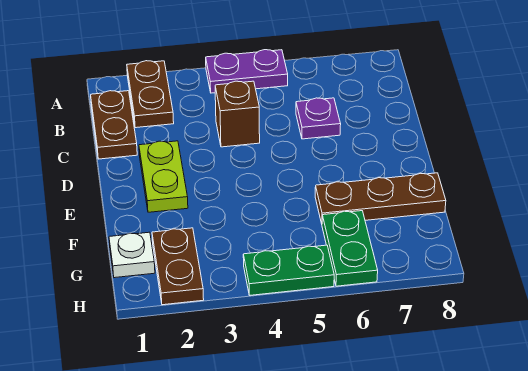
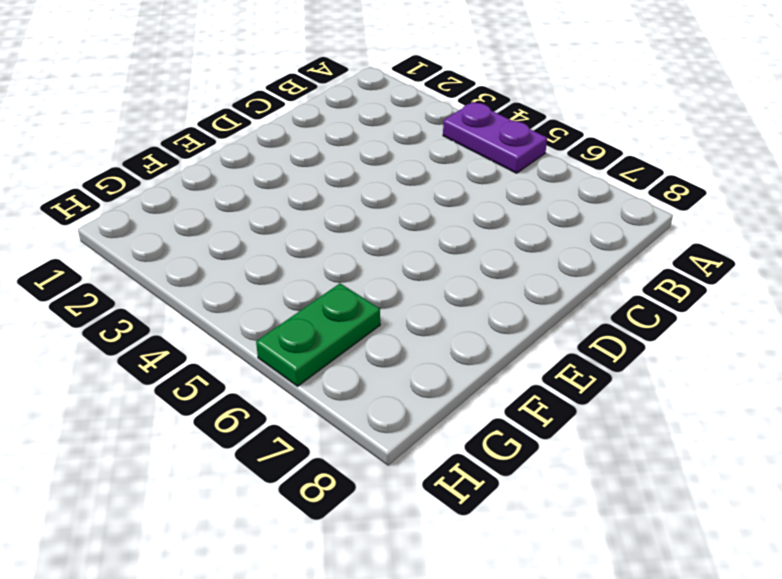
none -> brown plate A2:B2 level 1
none -> brown plate B1:C1 level 1

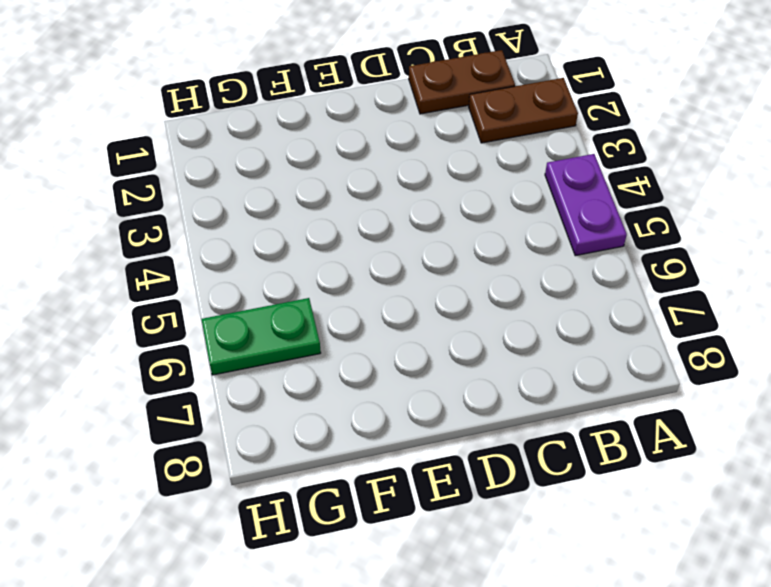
none -> brown brick C4 level 1
none -> purple plate C6 level 1

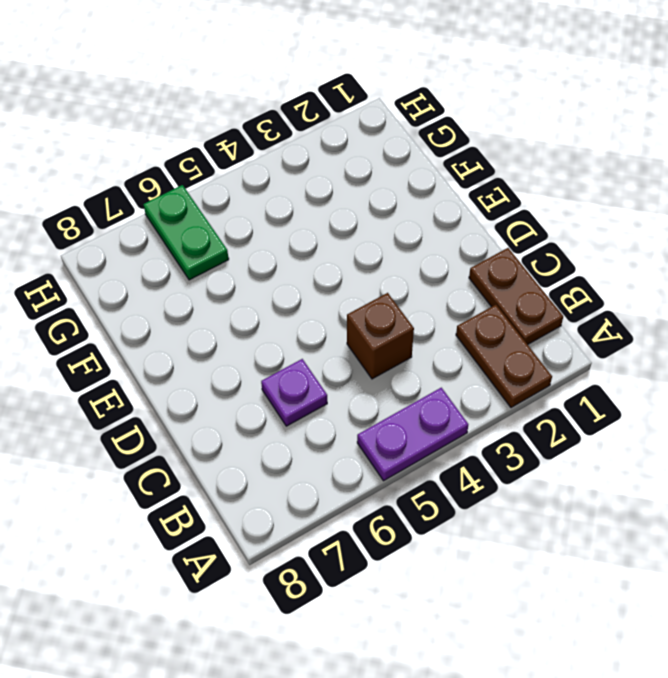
none -> lime plate D2:E2 level 1
none -> brown plate F6:F8 level 1

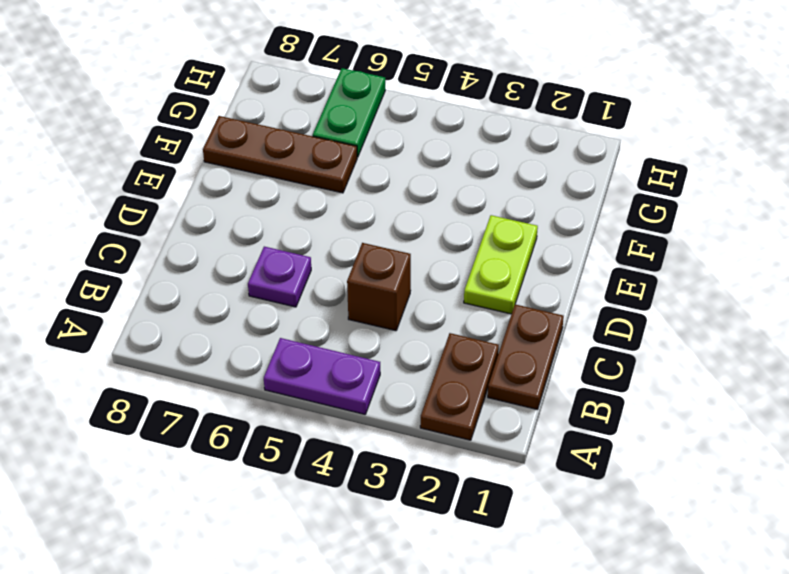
none -> white plate G1 level 1
none -> brown plate G2:H2 level 1

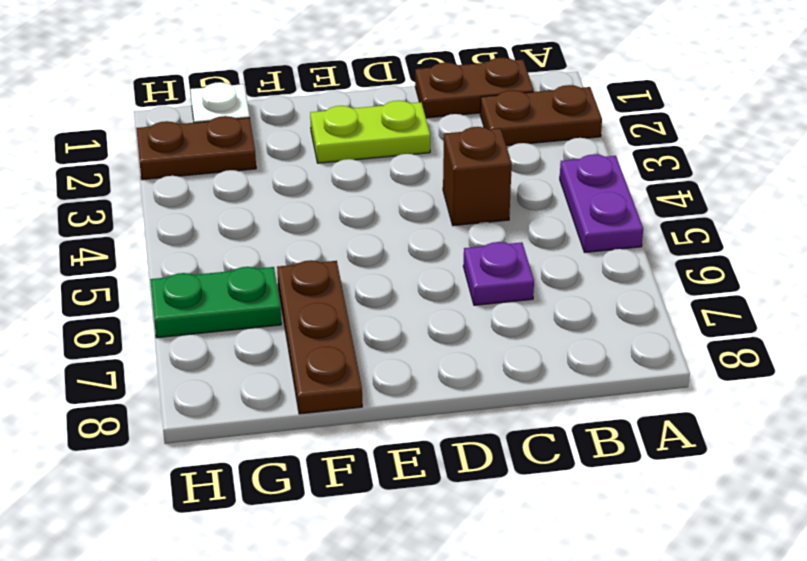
none -> green plate H4:H5 level 1

